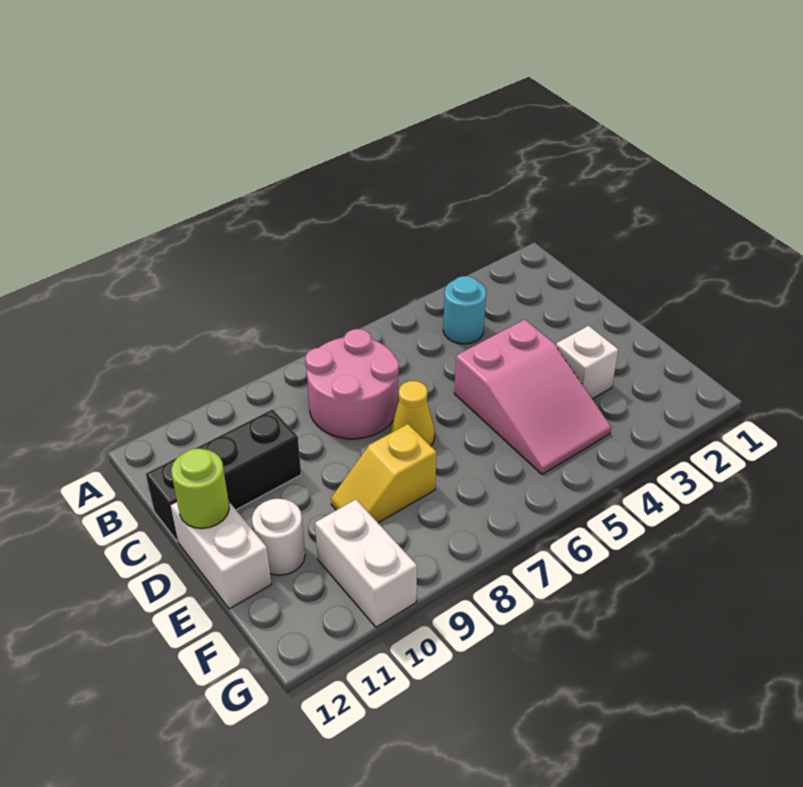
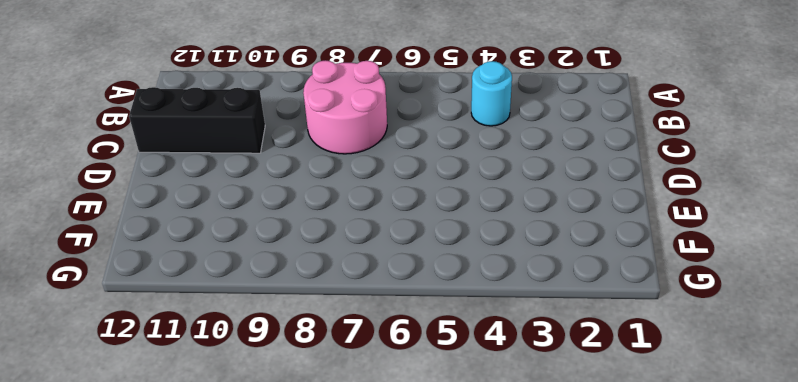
none -> pink slope D4:F5 level 1 top D
none -> yellow cone D7 level 1

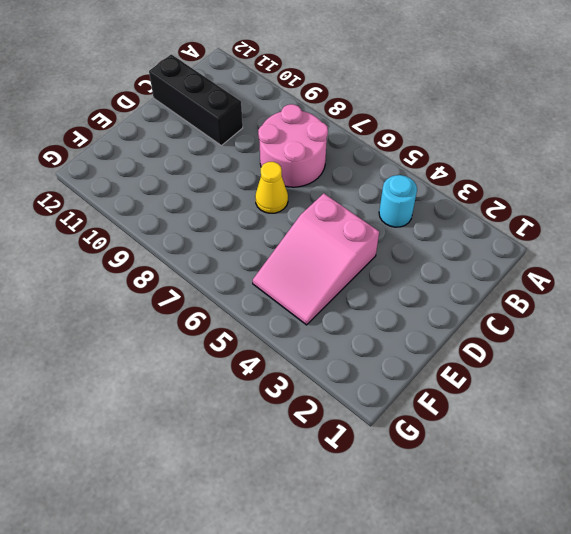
none -> white brick D12:E12 level 1
none -> white brick E3 level 1

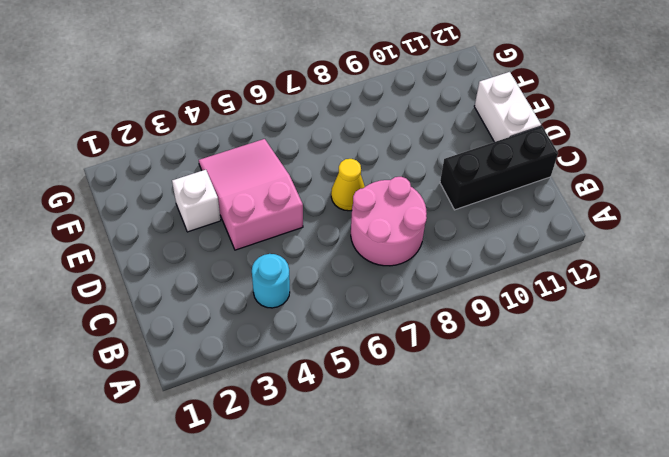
none -> yellow slope E8:E9 level 1 top 8
none -> white round brick E11 level 1

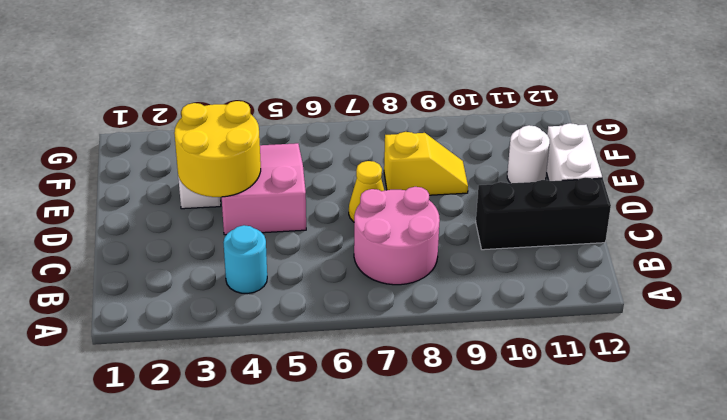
yellow round brick D3:E4 level 2 -> none
none -> white brick F10:G10 level 1
none -> lime round brick D12 level 2

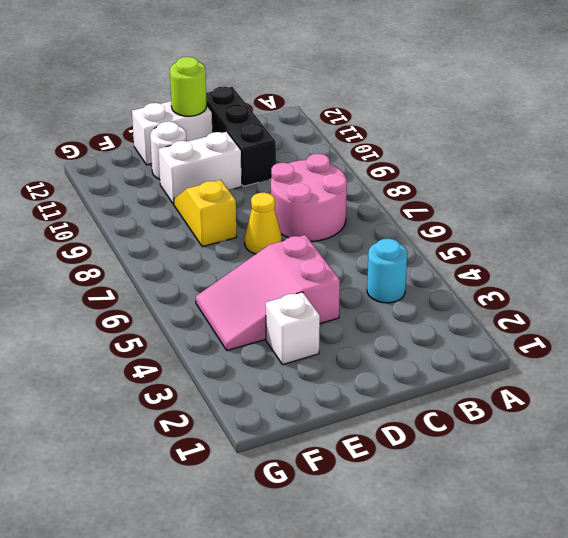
white brick D10:E10 level 1 -> white brick F10:G10 level 1

